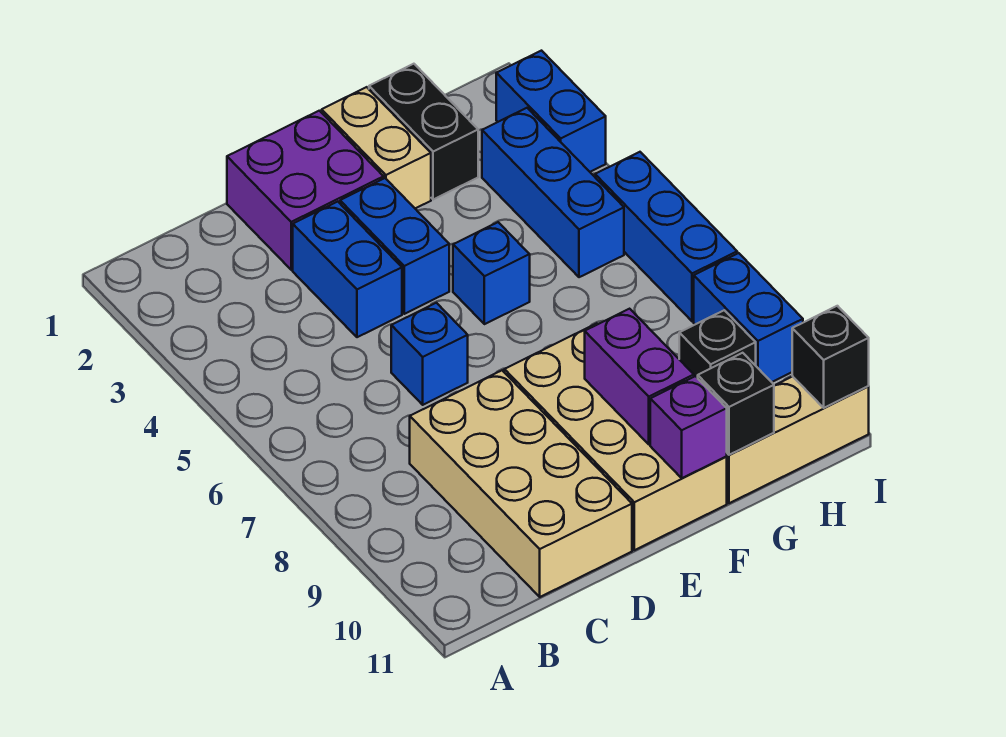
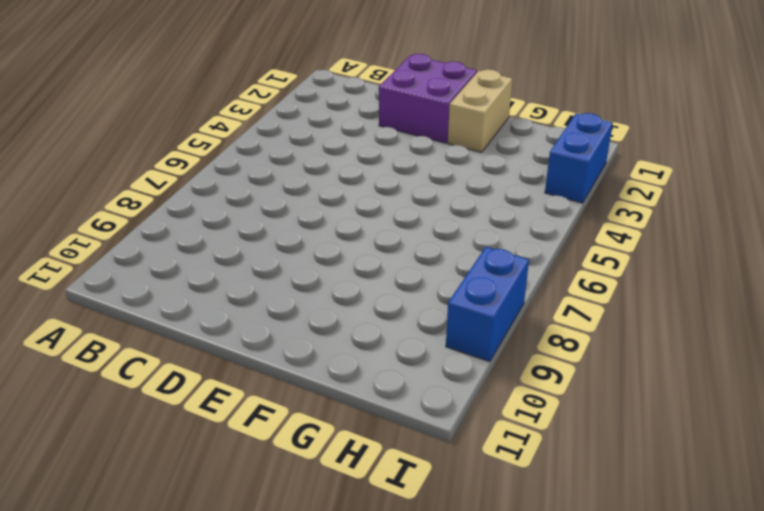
none -> tan brick C8:D11 level 1
none -> blue brick D3:D4 level 1
none -> blue brick D6 level 1

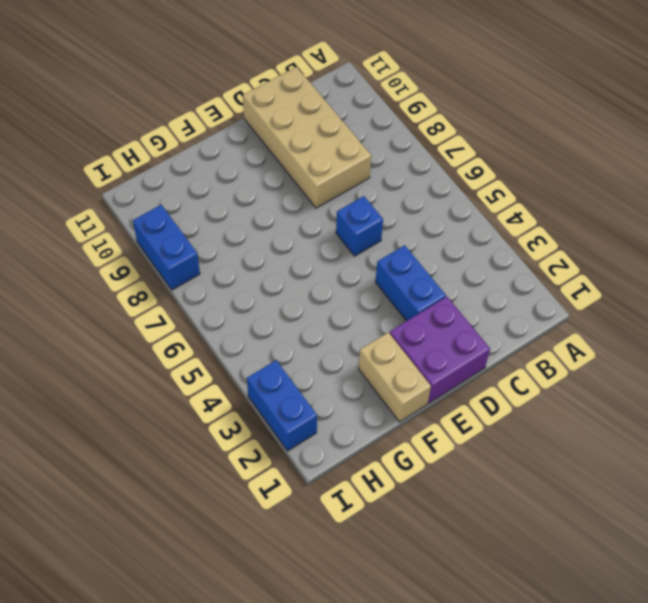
none -> blue brick E3:E4 level 1
none -> tan brick E8:F11 level 1
none -> blue brick F5 level 1

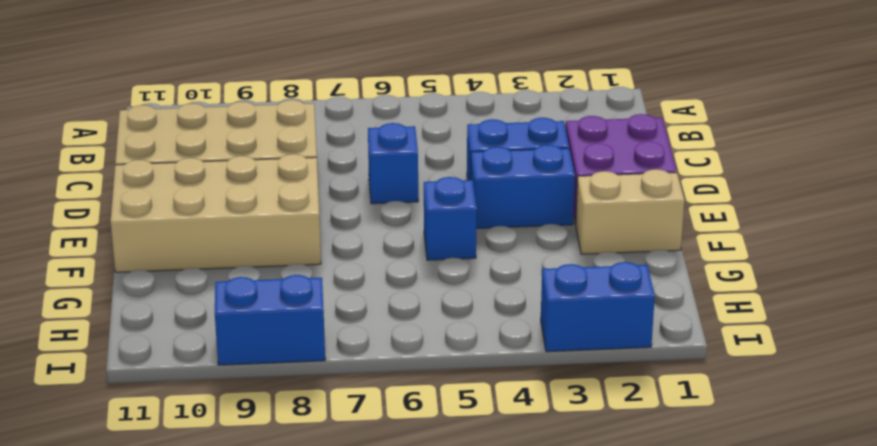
none -> black brick G1:G2 level 1
none -> tan brick G11:I11 level 1
none -> blue brick H3:H5 level 1

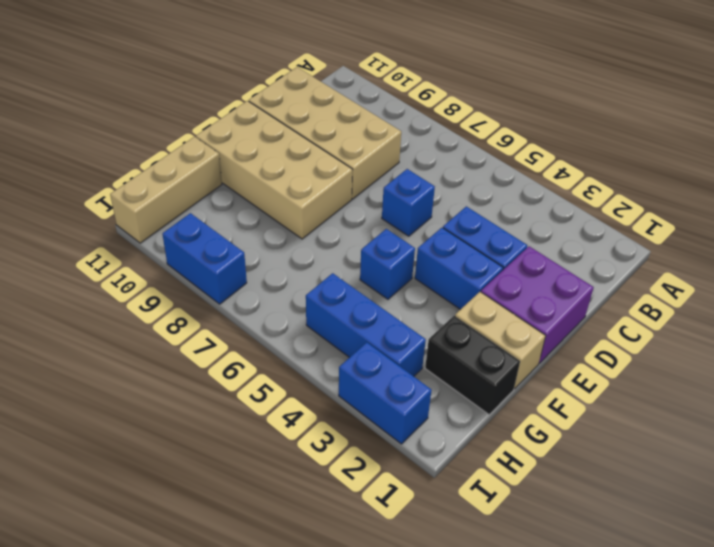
none -> black brick H9 level 1
none -> blue brick I5:I7 level 1
none -> purple brick F9:F10 level 2

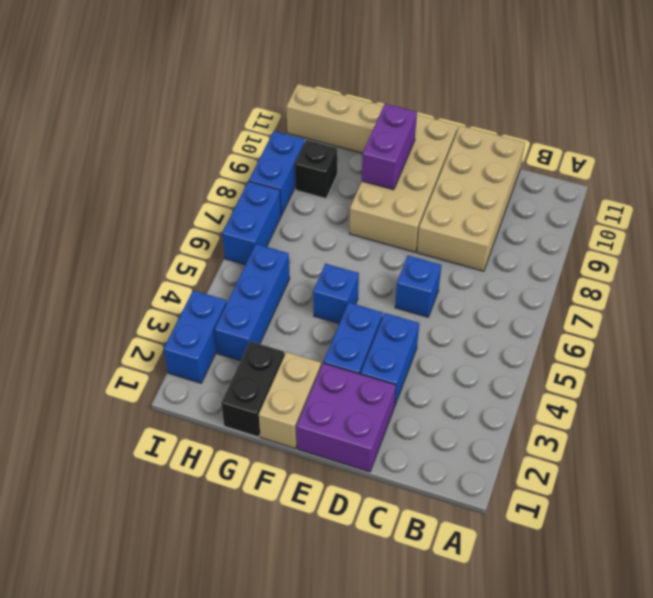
blue brick I6:I7 level 1 -> blue brick I5:I7 level 1
none -> purple brick F11 level 2
none -> black brick G11 level 2
none -> black brick I11 level 2

